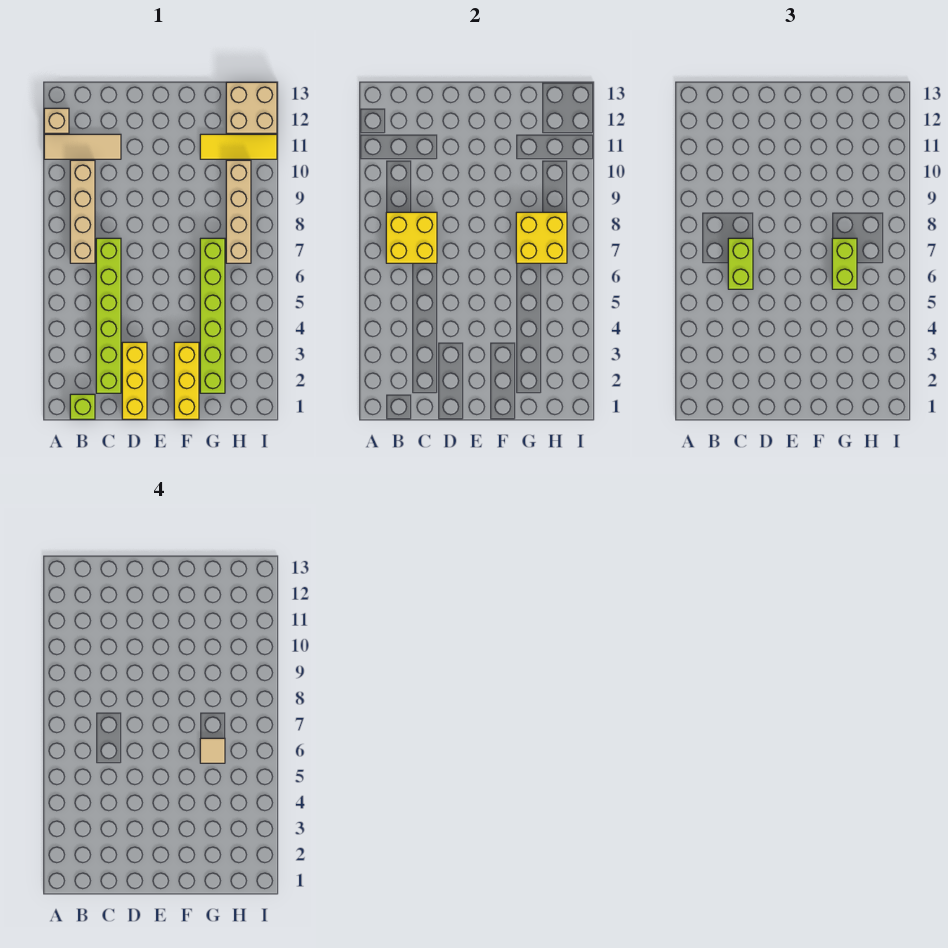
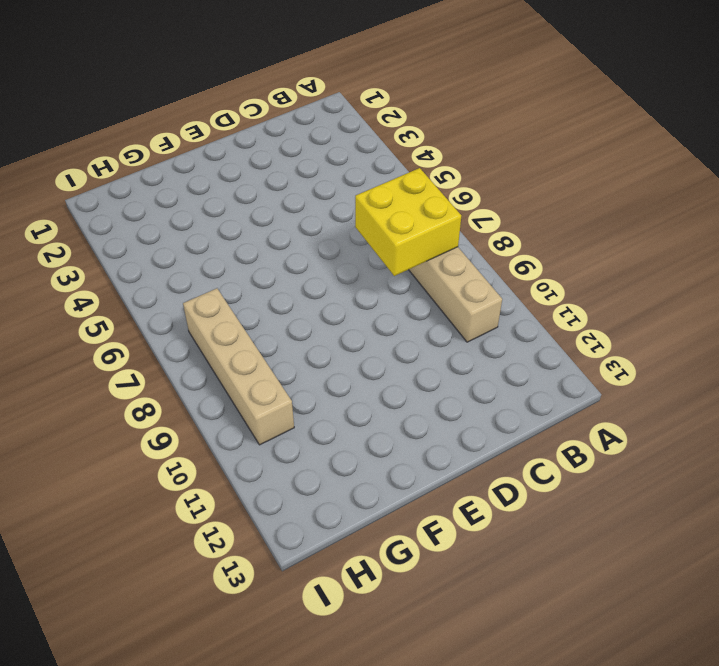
none -> tan tile A11:C11 level 1
none -> tan brick A12 level 1
none -> lime brick B1 level 1

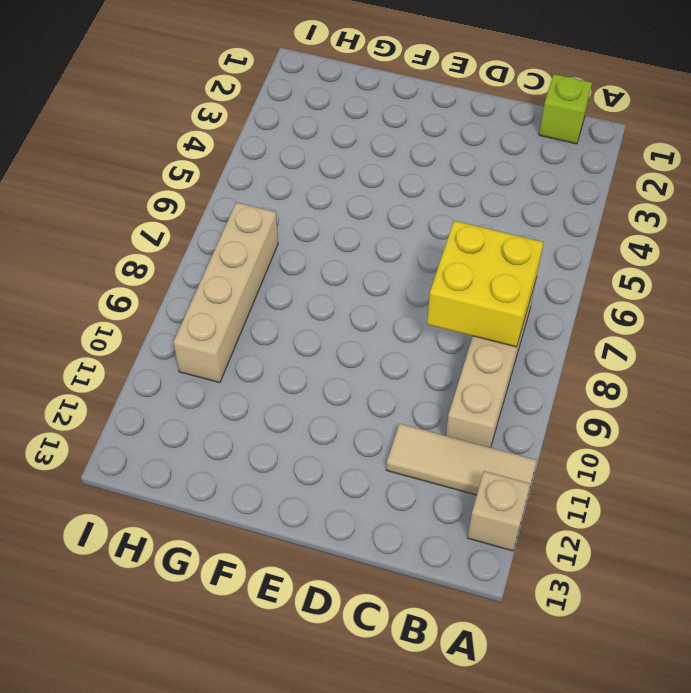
none -> lime brick C2:C7 level 1
none -> yellow brick D1:D3 level 1
none -> yellow brick F1:F3 level 1

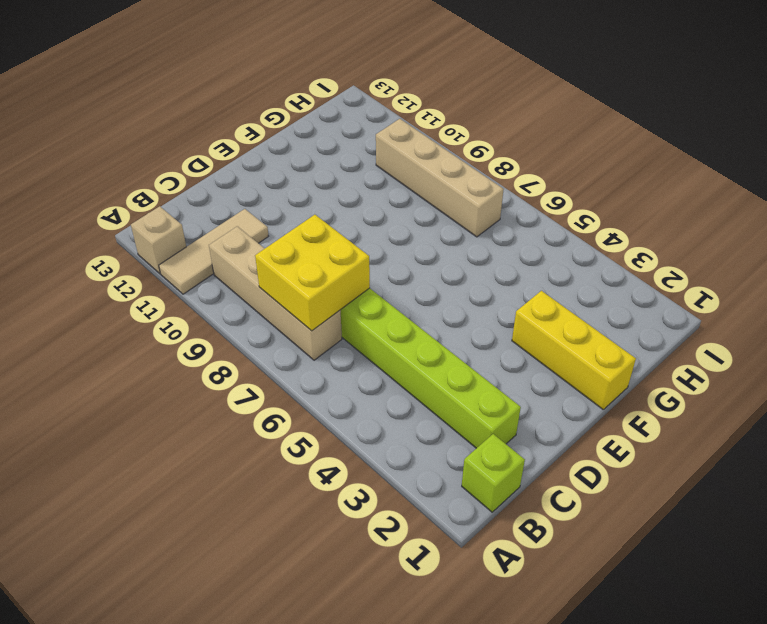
none -> yellow brick D1:D3 level 1
none -> lime brick G2:G7 level 1
none -> yellow tile G11:I11 level 1

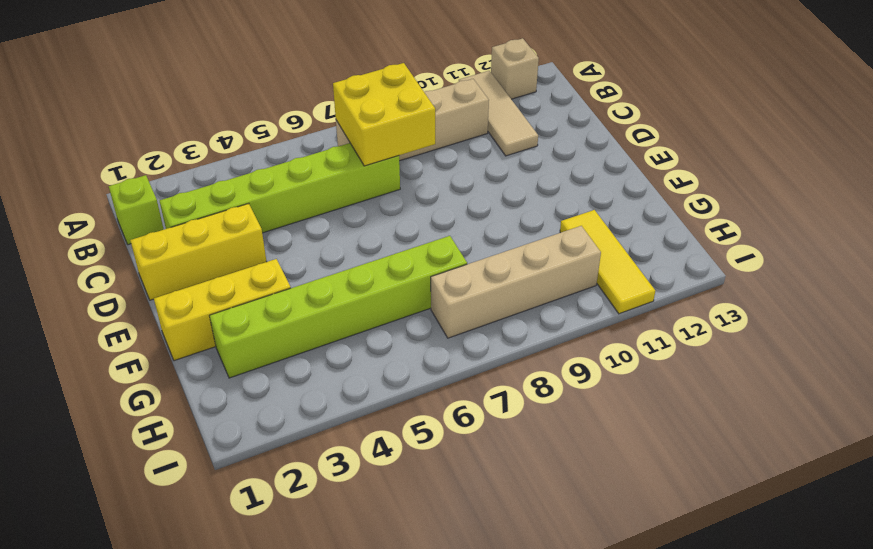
none -> tan brick H12:I13 level 1
none -> yellow brick G7:H8 level 2
none -> lime brick C6:C7 level 3

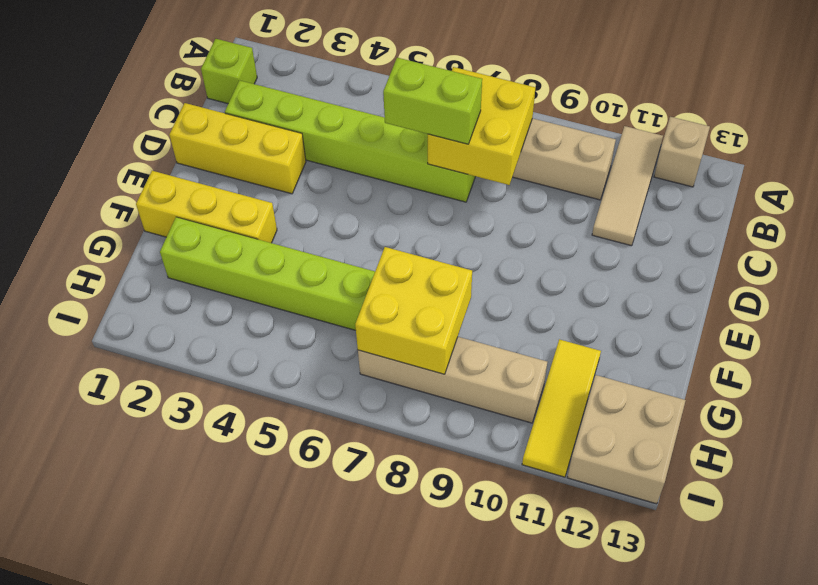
none -> lime brick G6:G7 level 3
none -> tan tile G6 level 4

